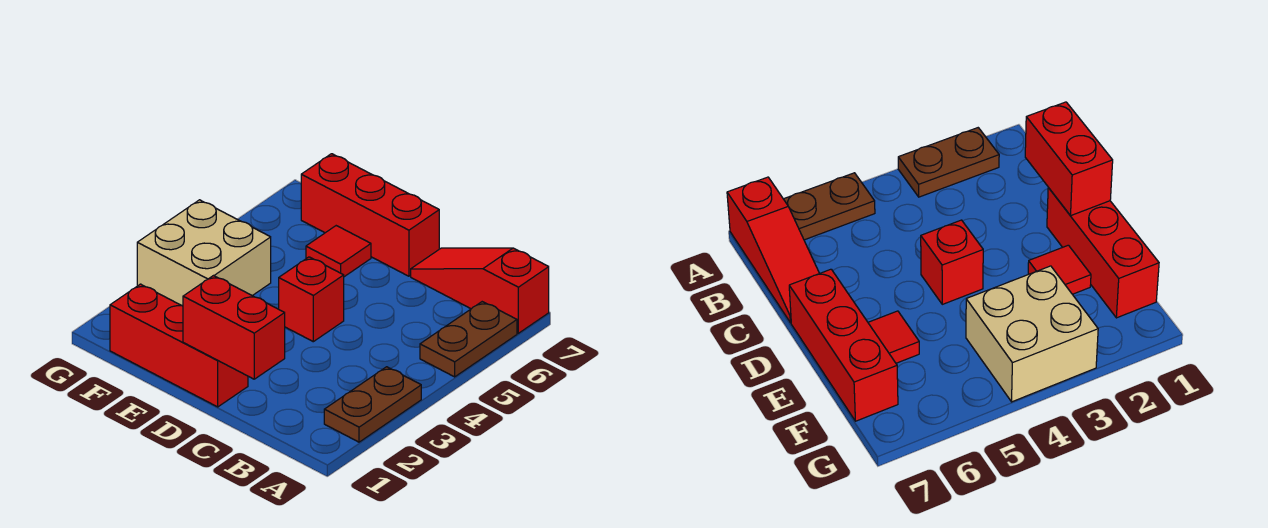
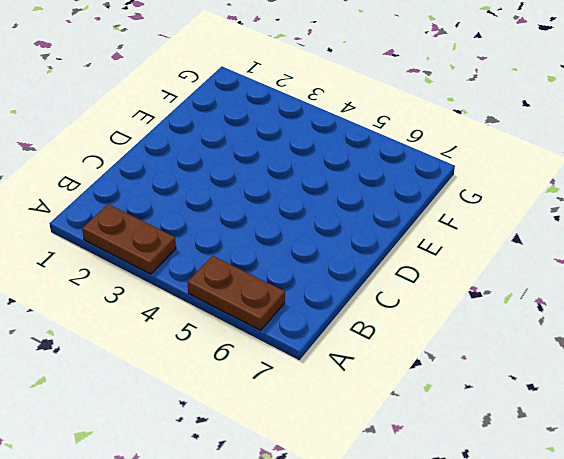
none -> red slope A7:C7 level 1 top A
none -> red brick D1:F1 level 1

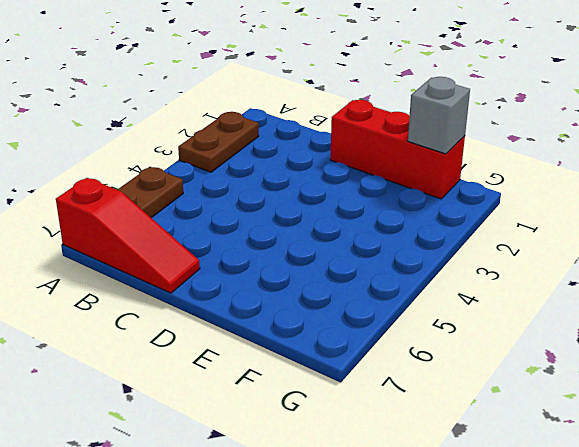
grey brick F1 level 2 -> none
none -> red brick D4 level 1
none -> red brick D7:F7 level 1

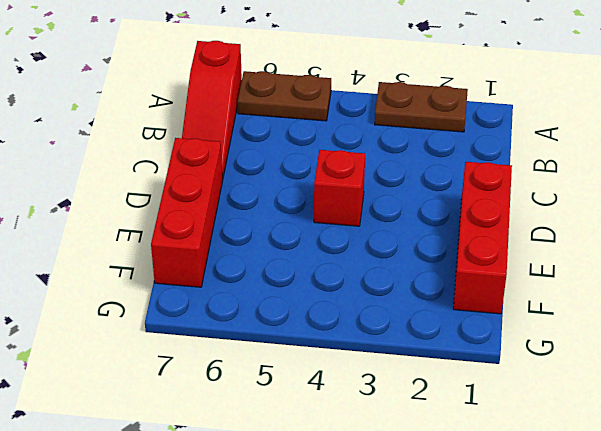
none -> red tile E2 level 1
none -> red tile E6 level 1

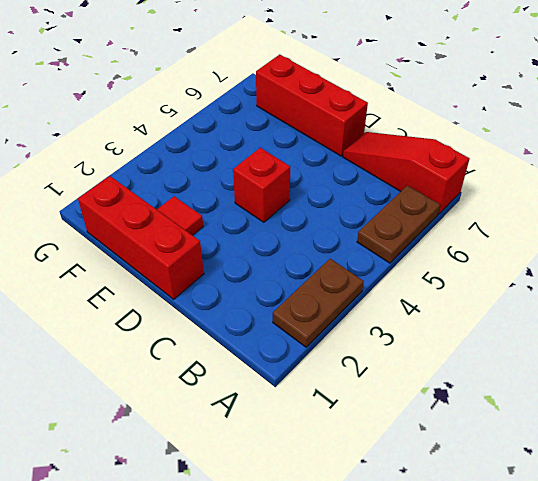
none -> red tile E6 level 1
none -> tan brick F3:G4 level 1

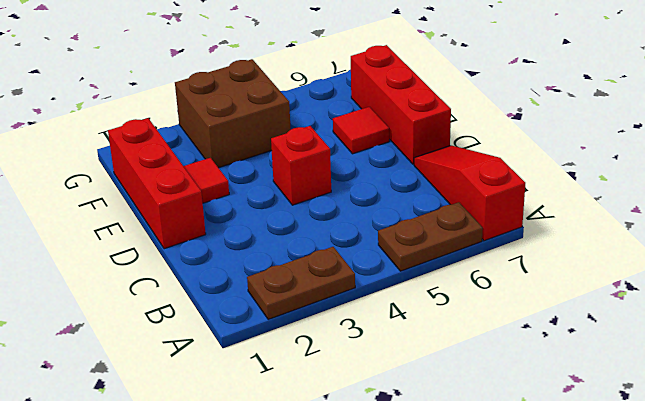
brown brick F3:G4 level 1 -> tan brick F3:G4 level 1
none -> red brick C1:D1 level 2

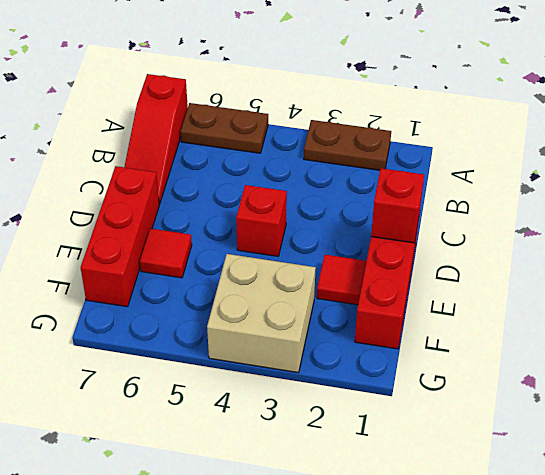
red brick D1 level 2 -> red brick C1:D1 level 2

